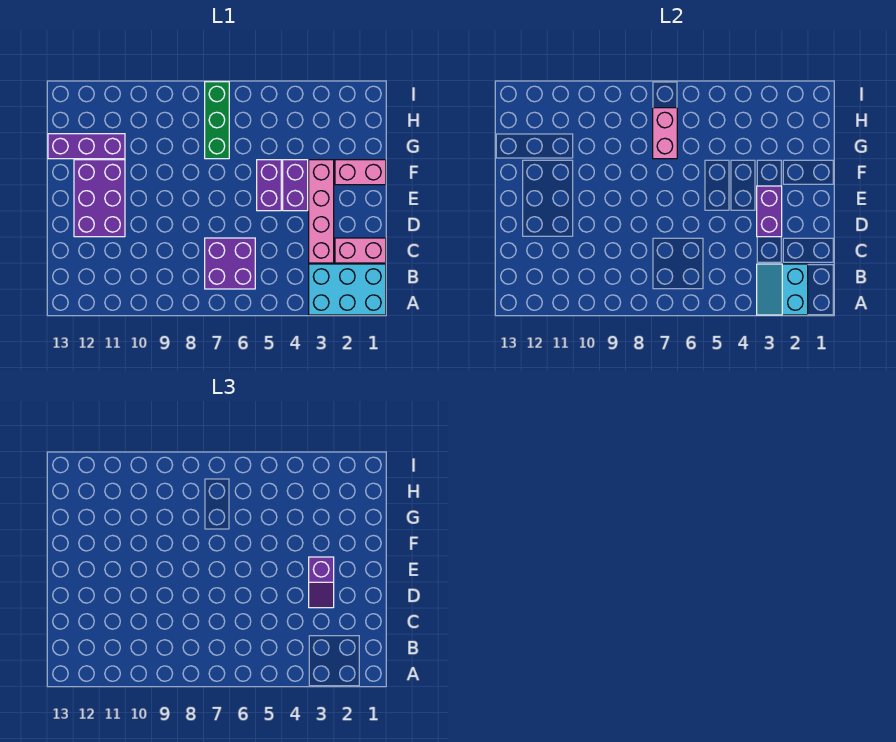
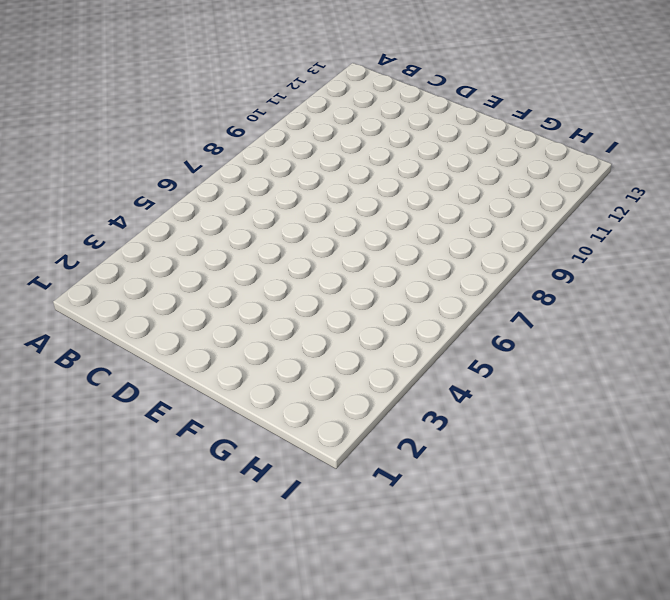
none -> cyan brick A1:B3 level 1
none -> purple brick B6:C7 level 1
none -> pink brick C1:C2 level 1

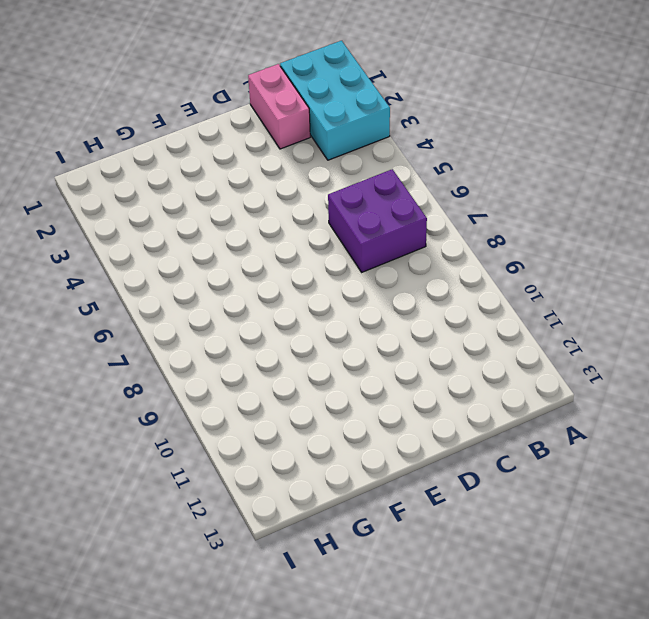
none -> pink brick C3:F3 level 1
none -> purple brick D11:F12 level 1
none -> purple brick E4:F4 level 1

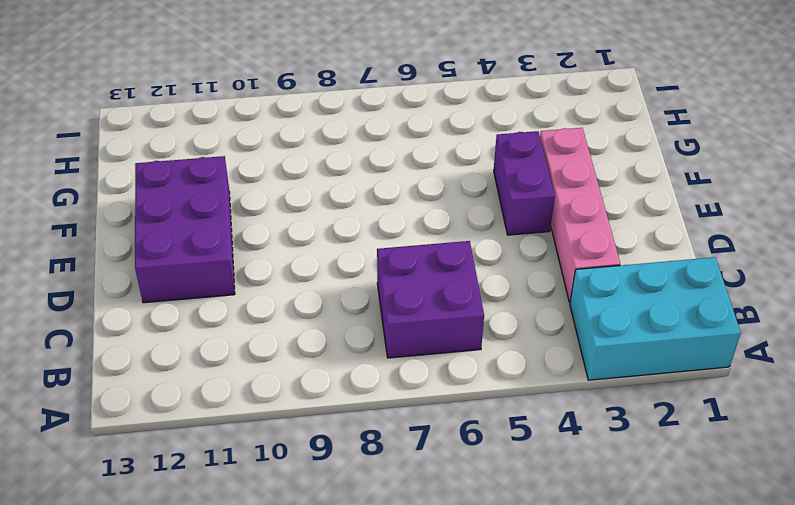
none -> pink brick C1:C2 level 1
none -> purple brick E5:F5 level 1
none -> pink brick F1:F2 level 1

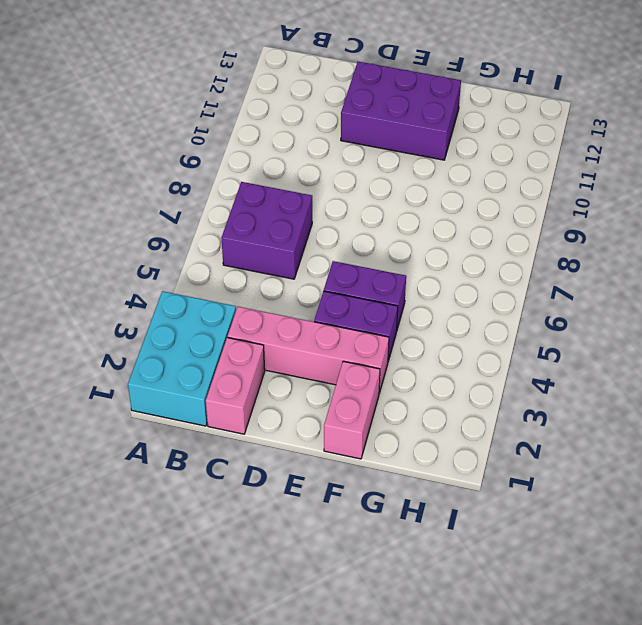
none -> green brick G7:I7 level 1
none -> purple brick G11:G13 level 1
none -> cyan slope A2:B3 level 2 top 2

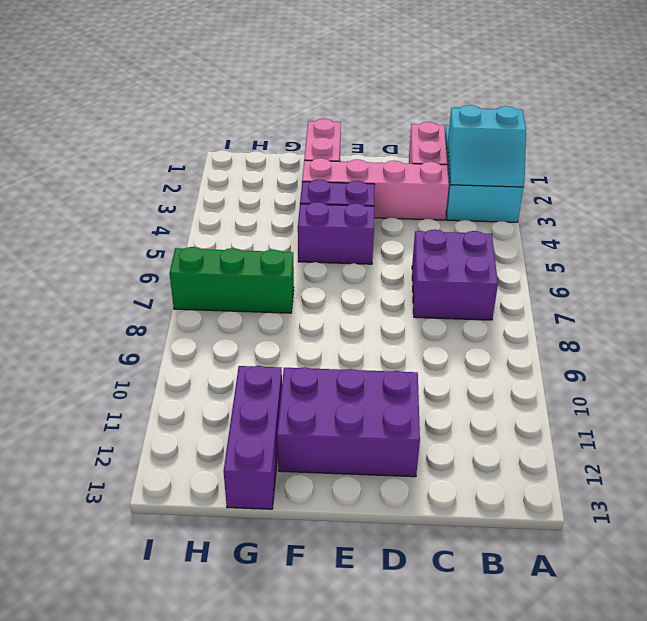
none -> purple brick D3:E3 level 2
none -> pink brick G7:H7 level 2
none -> purple slope D3:E3 level 3 top E

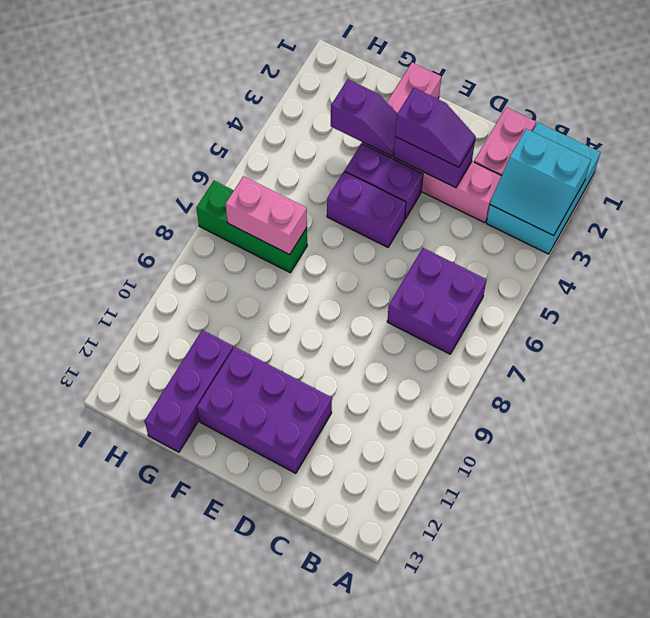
purple slope F3:G3 level 2 top G -> none

